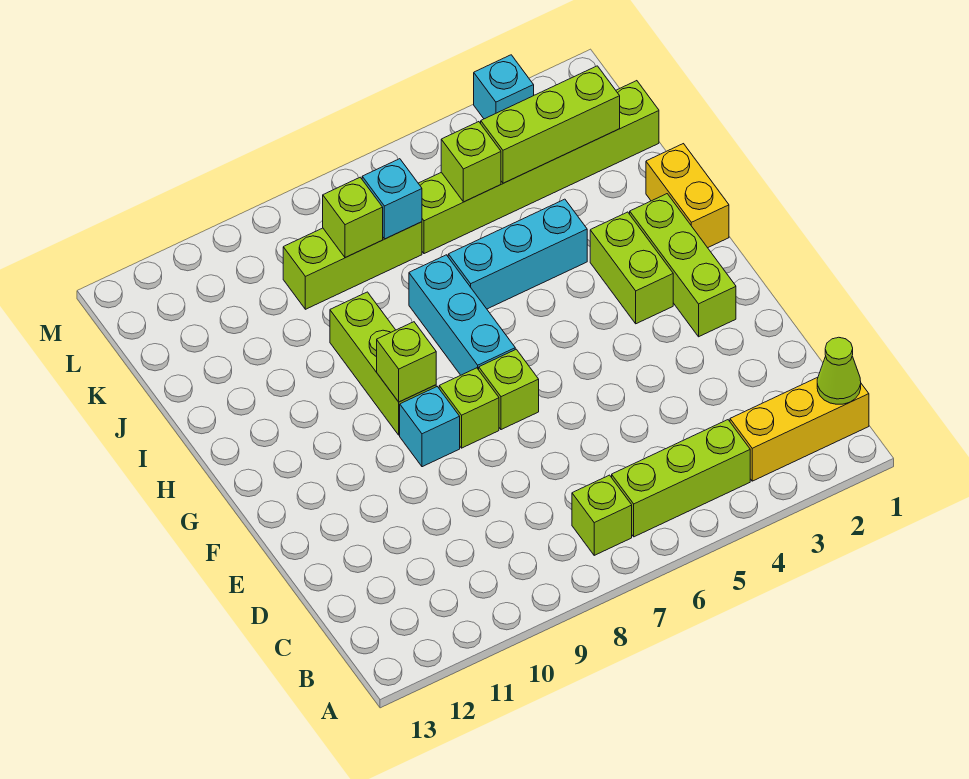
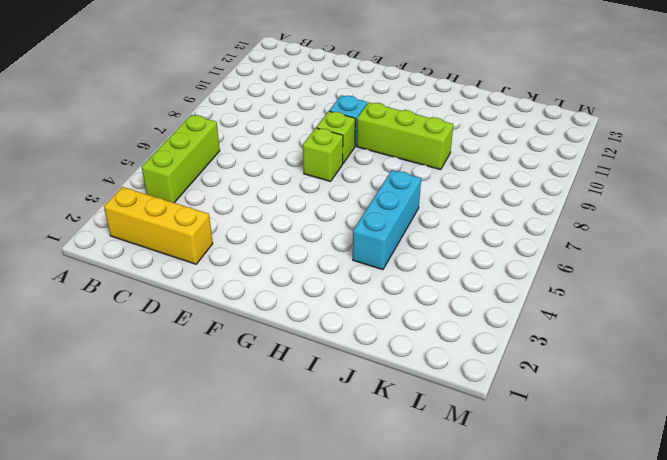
yellow brick B2:D2 level 1 -> yellow brick B1:B3 level 1
none -> lime brick B7 level 1
none -> lime brick F2:H2 level 1
none -> lime brick G3:H3 level 1

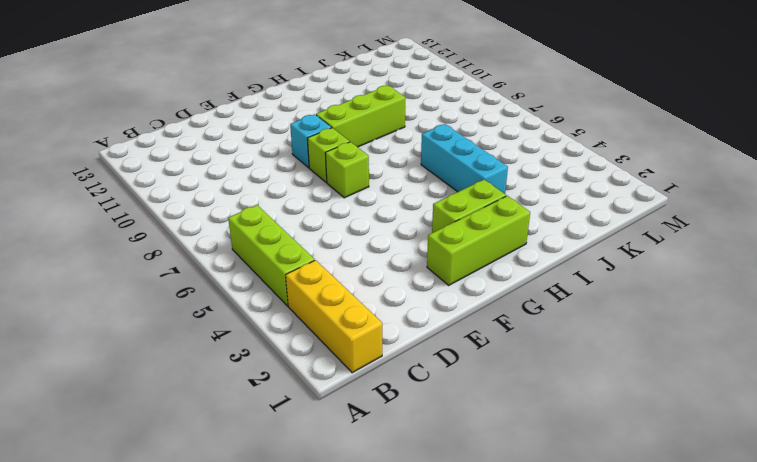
none -> lime brick B7 level 1
none -> cyan brick G7:I7 level 1
none -> yellow brick H1:I1 level 1

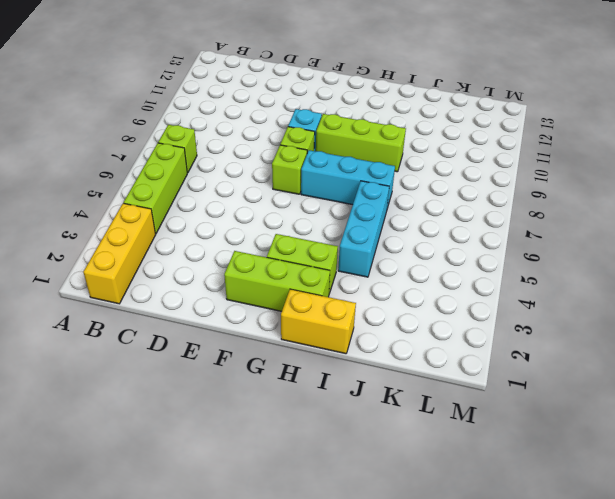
none -> lime brick K1:K6 level 1
none -> lime brick K7:K9 level 1
none -> cyan brick M3 level 1

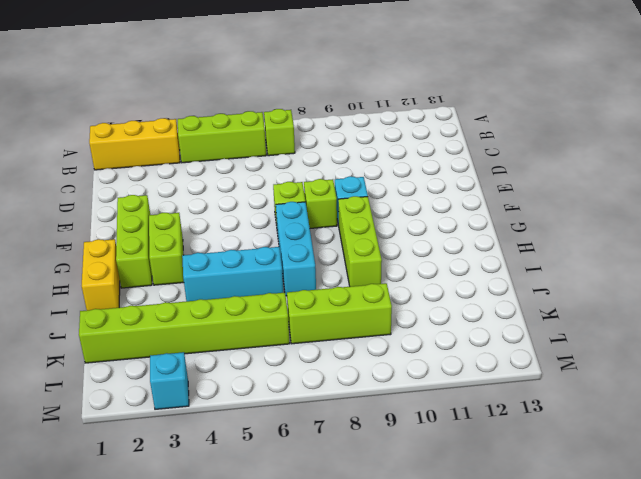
none -> lime cone B1 level 2
none -> lime brick G9 level 2
none -> lime brick K2:K4 level 2

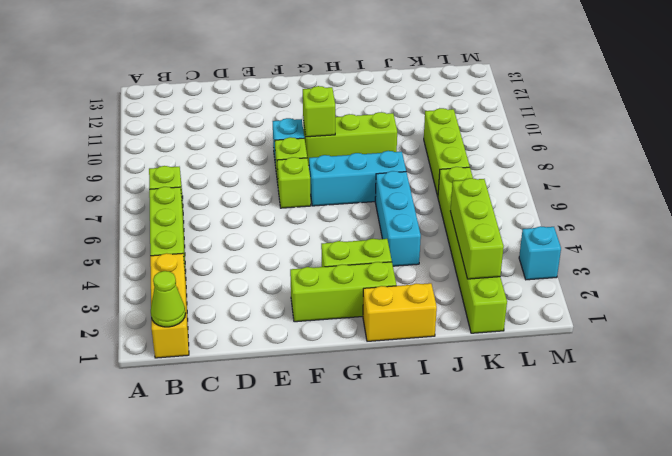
none -> lime brick K5 level 2
none -> cyan brick K7 level 2
none -> lime brick K8 level 2

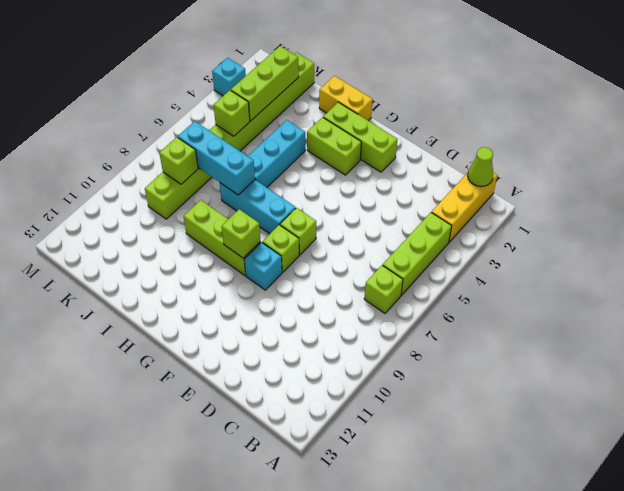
cyan brick I7:K7 level 2 -> cyan brick K7 level 2

